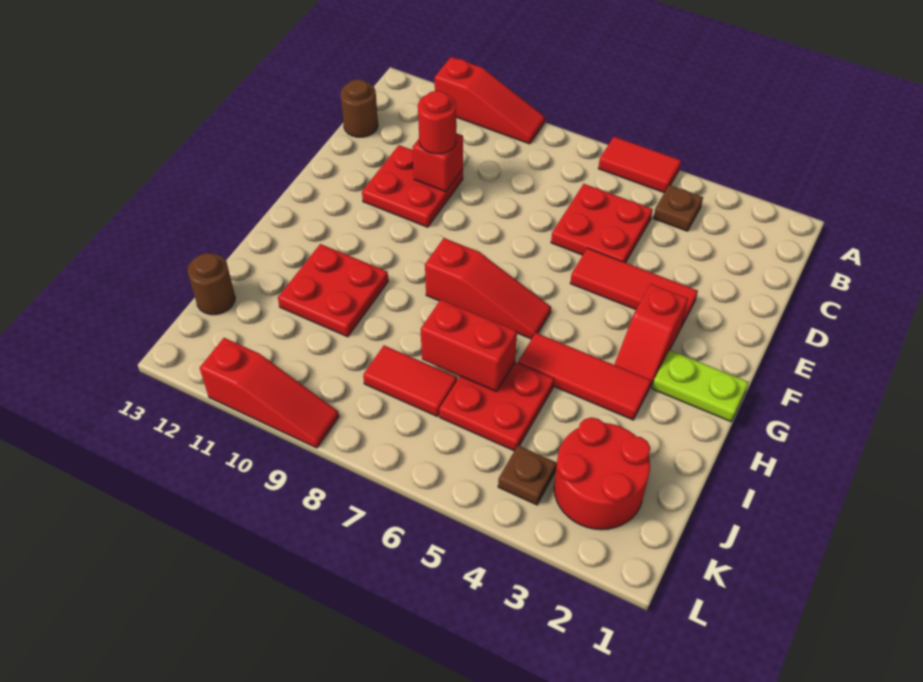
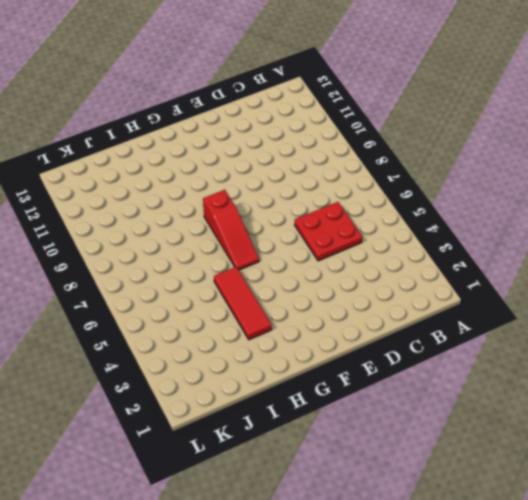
none -> red tile A5:A6 level 1
none -> red slope A9:A11 level 1 top 11
none -> brown plate B4 level 1

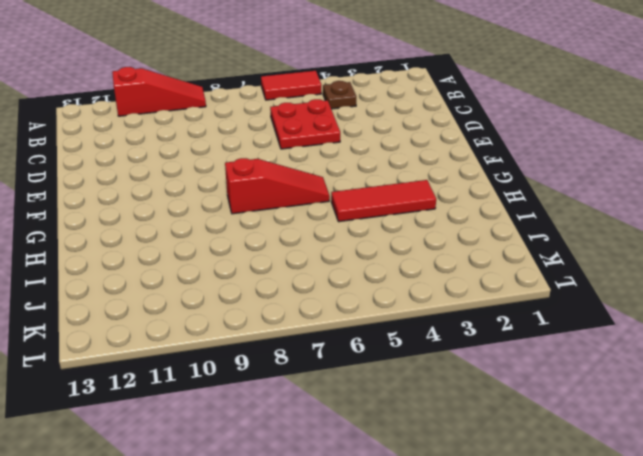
none -> brown round brick C13 level 1
none -> red plate D10:E11 level 1
none -> red tile E3:E5 level 1

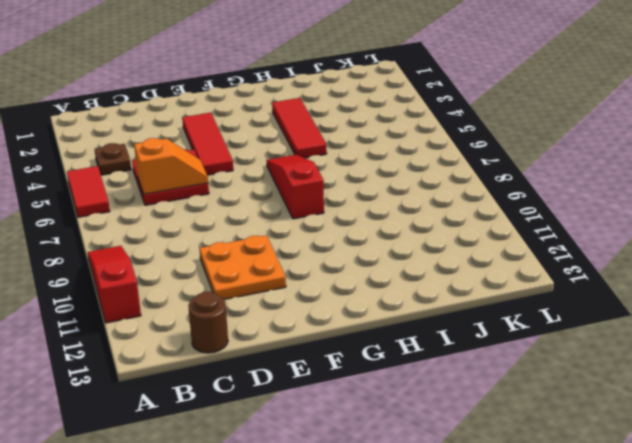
orange slope C6:D6 level 2 top C -> none
orange plate D10:E11 level 1 -> red plate D10:E11 level 1
none -> red slope F3:G3 level 1 top F
none -> lime plate G1:G2 level 1
none -> red plate H10:I11 level 1

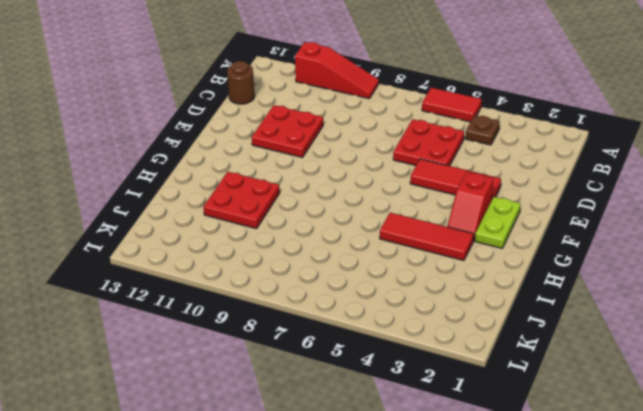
lime plate F2:G2 level 1 -> lime plate G1:G2 level 1
none -> red slope G6:G8 level 1 top 8
none -> red plate I5:J6 level 1
none -> red round brick J2:K3 level 1

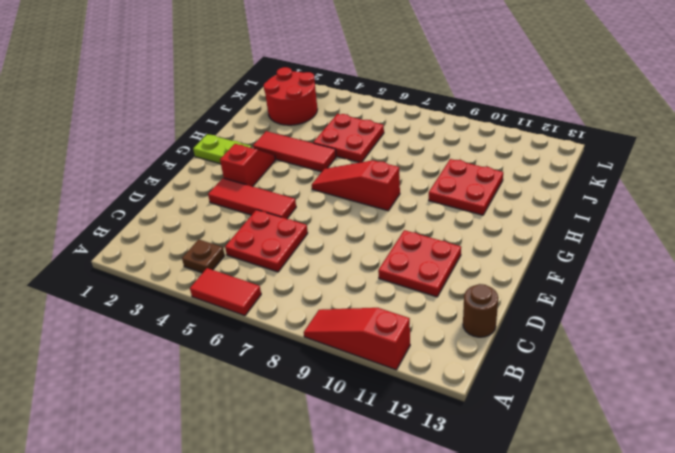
none -> red tile J7:J8 level 1
none -> brown round brick J13 level 1
none -> brown plate K4 level 1

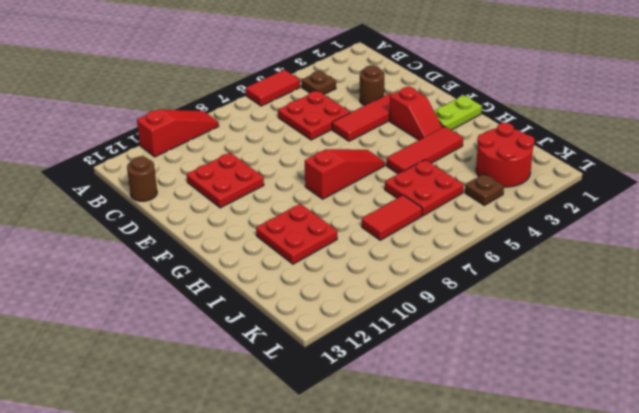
brown round brick D3 level 1 -> brown round brick J13 level 1
none -> red slope L9:L11 level 1 top 11
none -> red brick D10 level 2
none -> red brick I6:I7 level 2

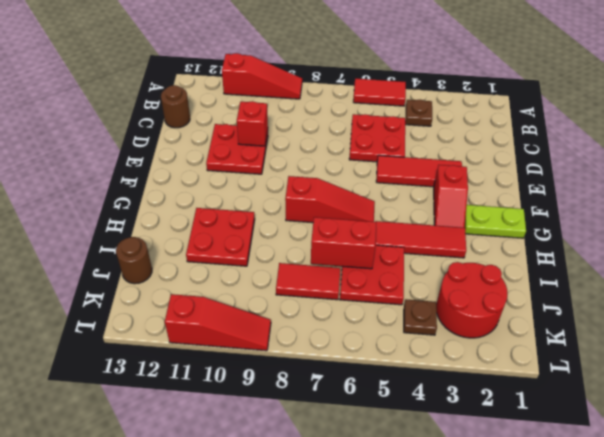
none -> red round brick D10 level 3

